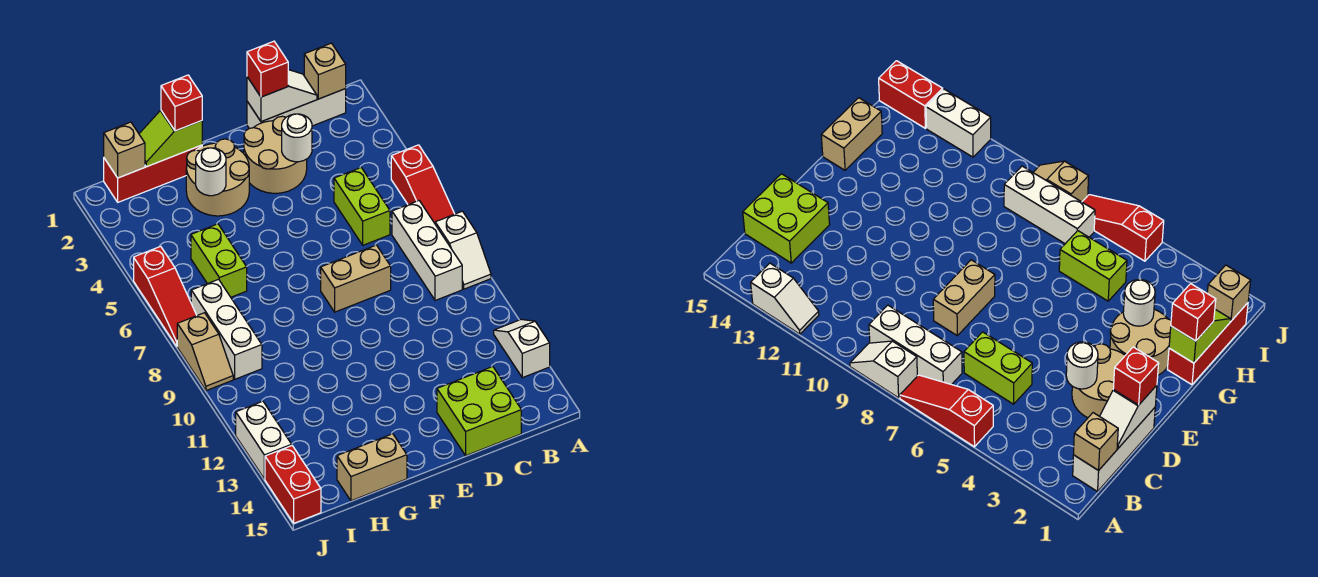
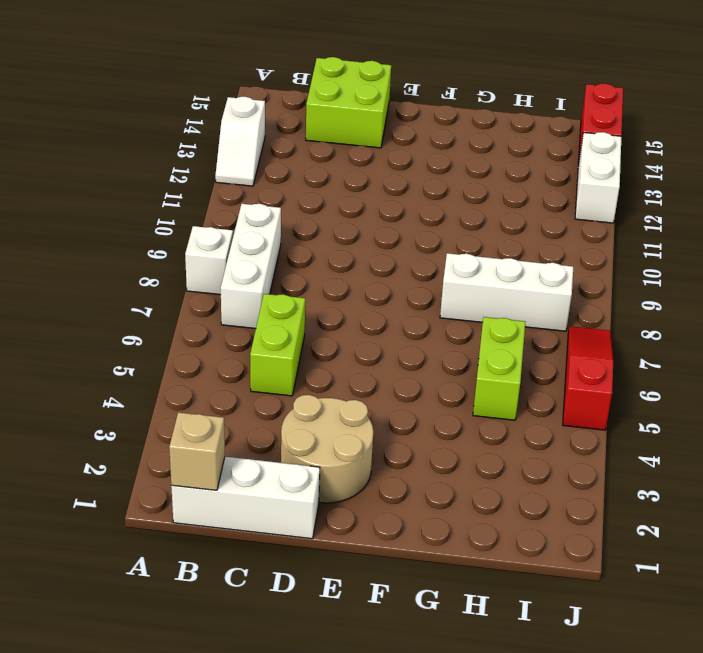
white brick G8:I8 level 1 -> white brick I7:I9 level 1
none -> red slope A5:A7 level 1 top 5
none -> tan brick D8:E8 level 1
none -> tan round brick F2:G3 level 1

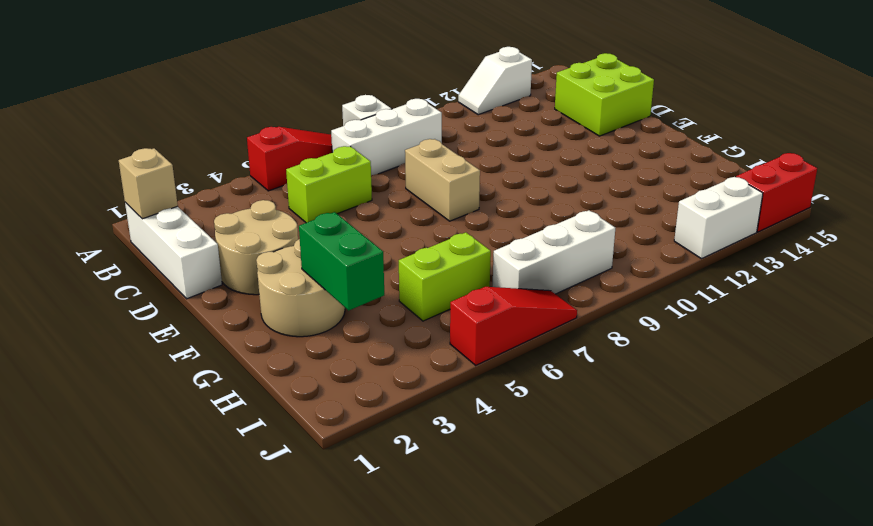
green brick G3:H3 level 2 -> white round brick G3 level 2
none -> red brick G1:I1 level 1
none -> tan brick G15:H15 level 1
none -> tan slope J8:J9 level 1 top 8

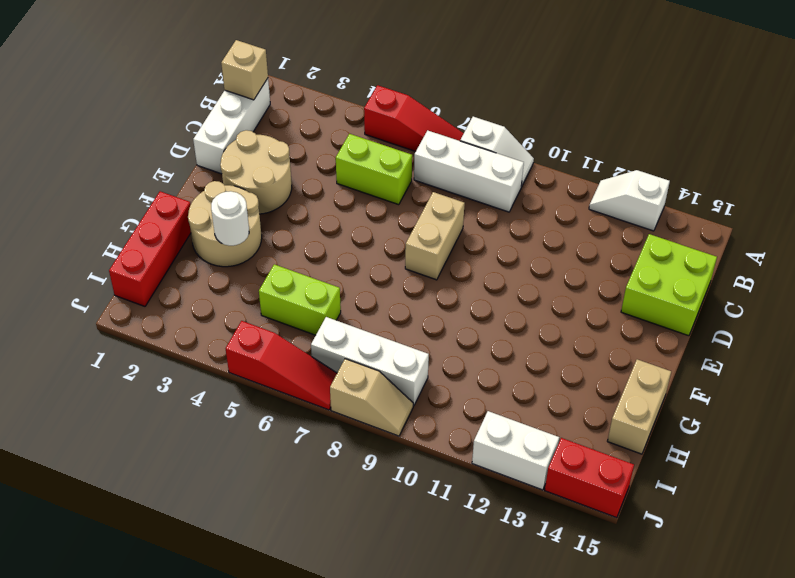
none -> white slope C1:D1 level 2 top D
none -> white round brick D3 level 2
none -> lime slope G1:H1 level 2 top G

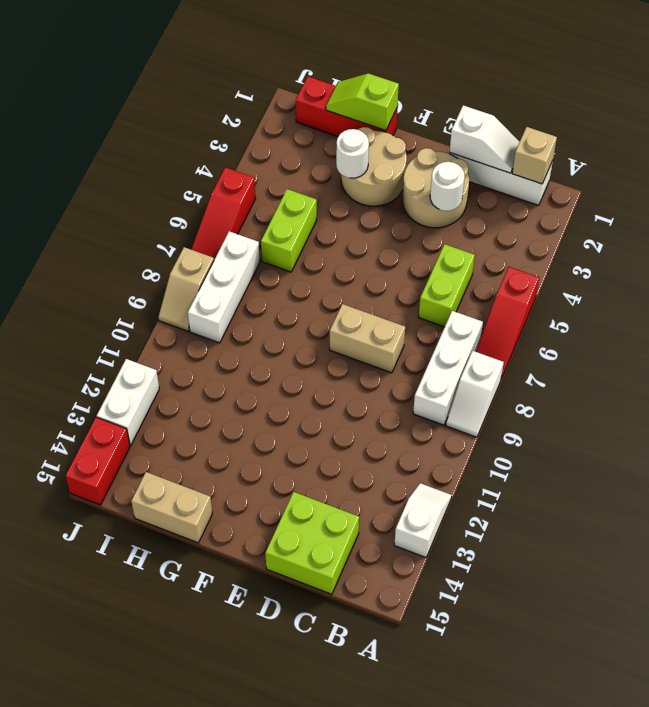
none -> tan brick I1 level 2
none -> red brick D1 level 3
none -> red brick G1 level 3

